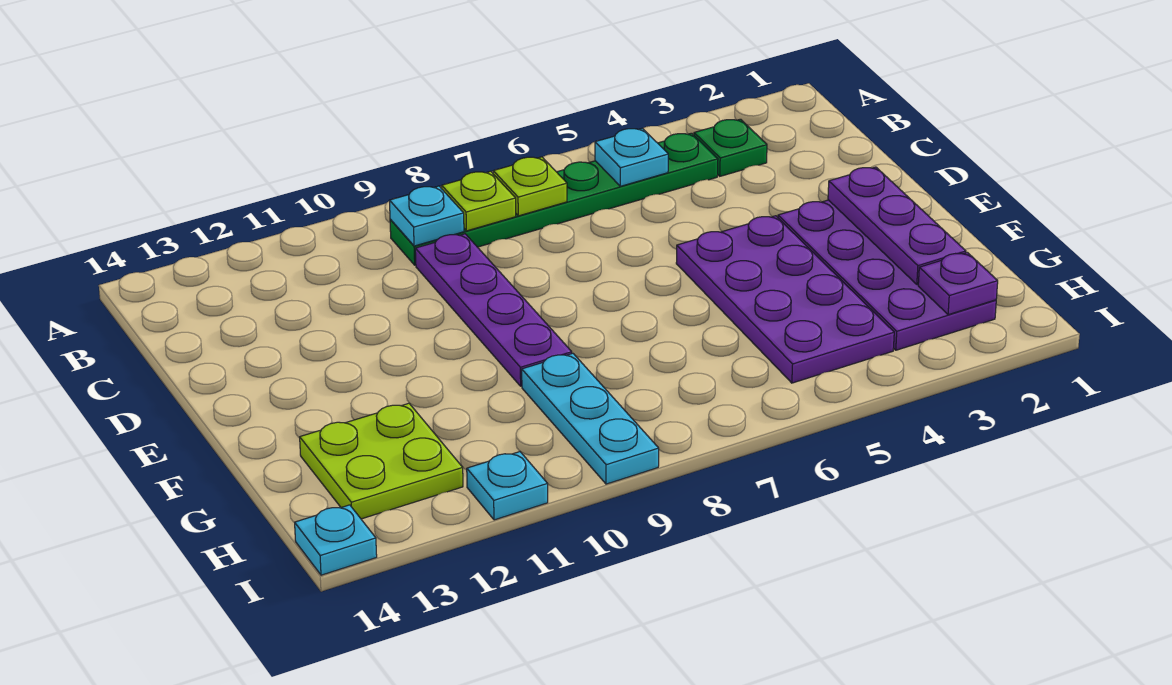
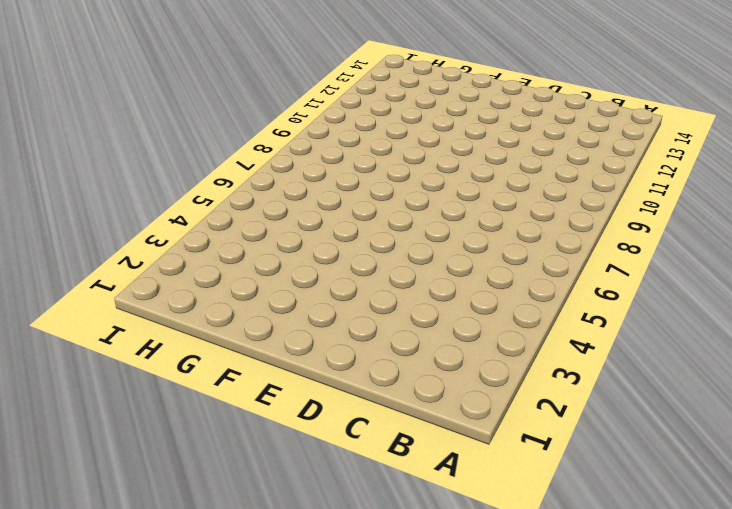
none -> green plate B3 level 1
none -> green plate B4:B9 level 1
none -> purple plate C9:F9 level 1

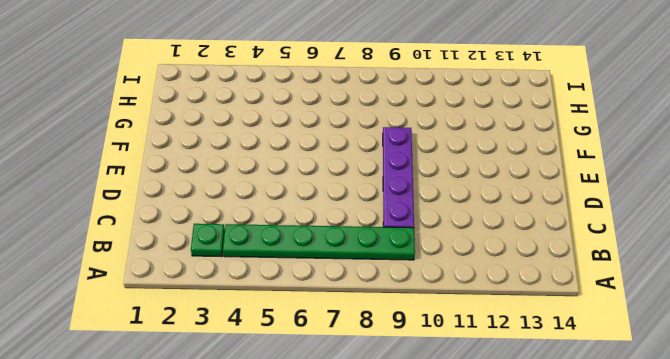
none -> purple plate E2:H3 level 1
none -> purple plate E4:H5 level 1
none -> cyan plate G9:I9 level 1

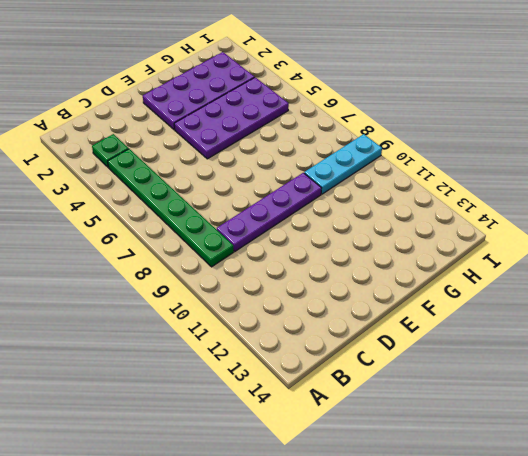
none -> lime plate G12:H13 level 1
none -> cyan plate I11 level 1
none -> cyan plate I14 level 1

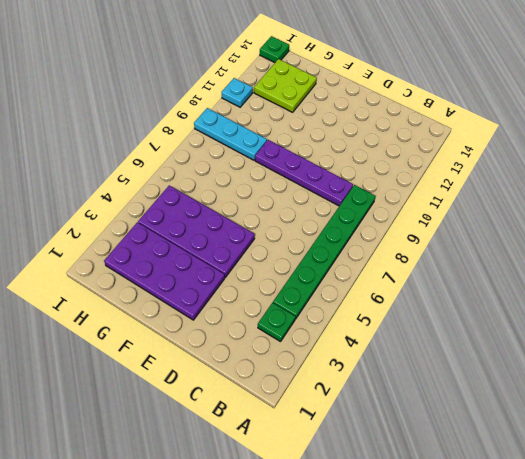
green plate I14 level 1 -> cyan plate I14 level 1
none -> cyan plate B5 level 2
none -> lime plate B7 level 2
none -> lime plate B8 level 2

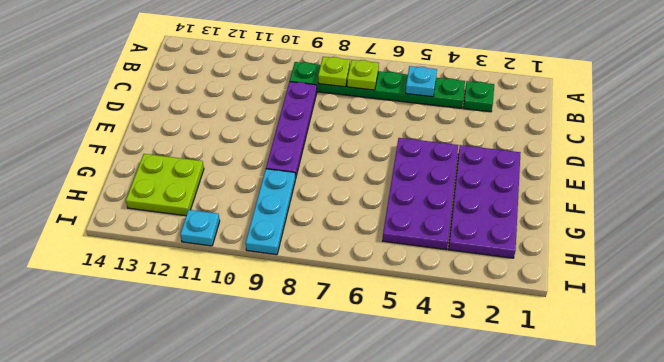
none -> cyan plate I14 level 1
none -> cyan plate B9 level 2
none -> purple plate E2:G2 level 2

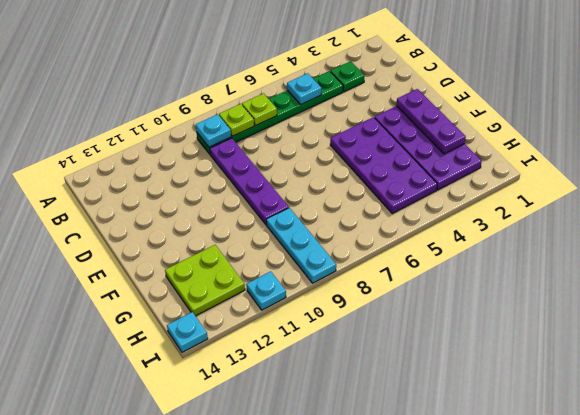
none -> purple plate H2 level 2

